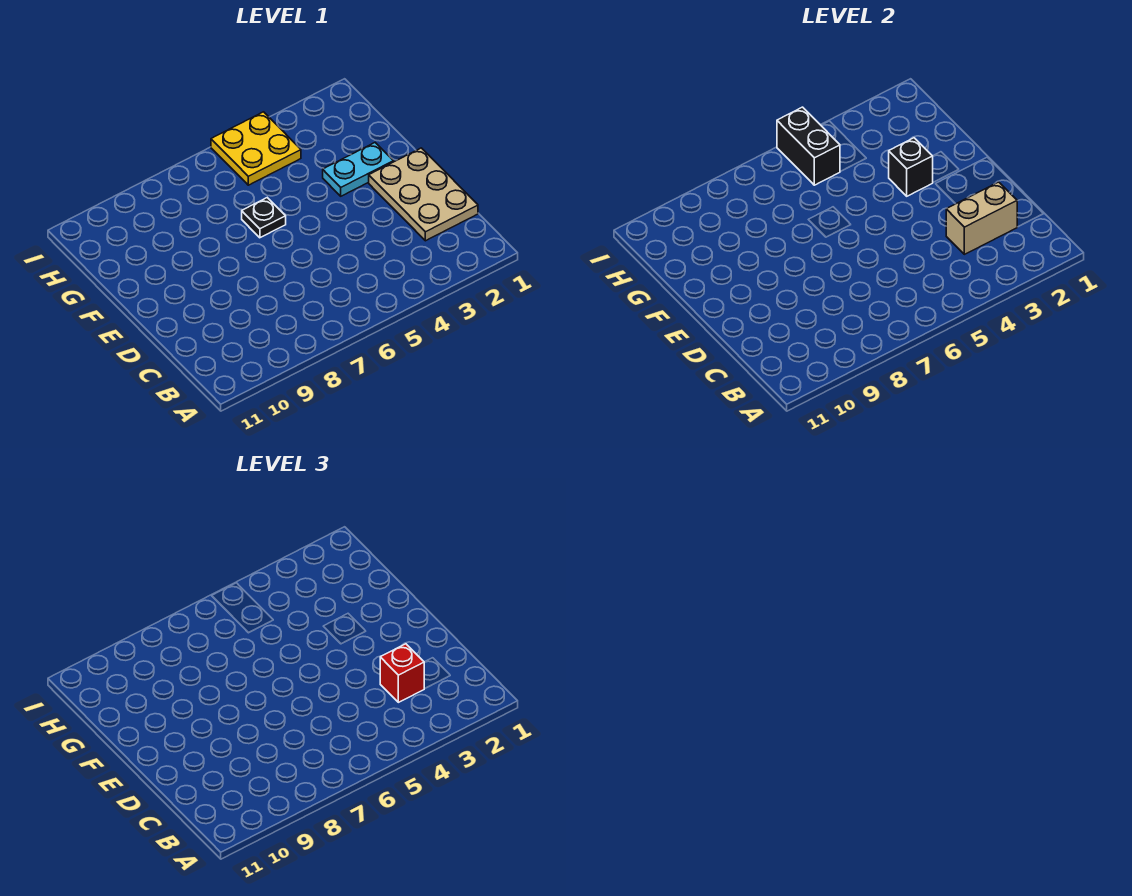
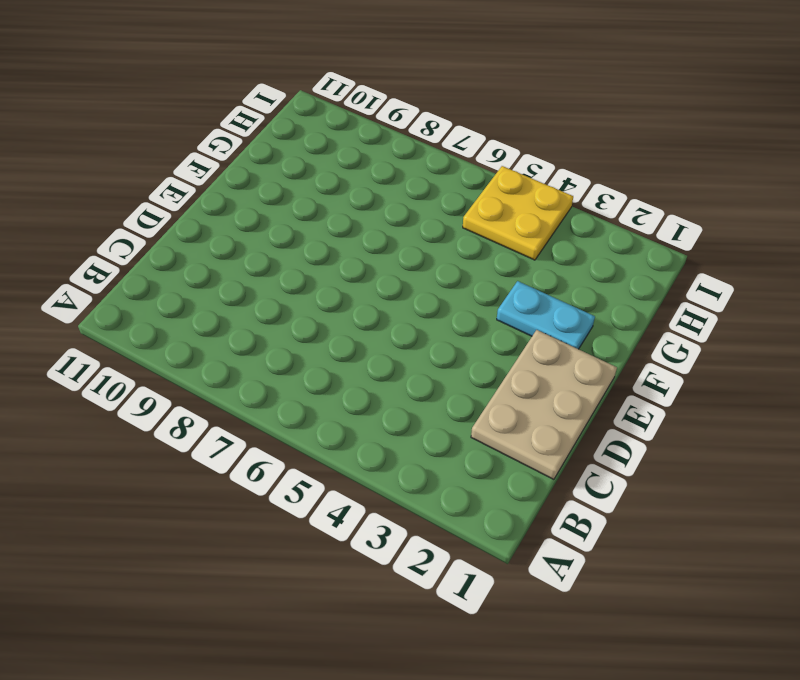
none -> black plate F6 level 1
none -> tan brick C2:C3 level 2

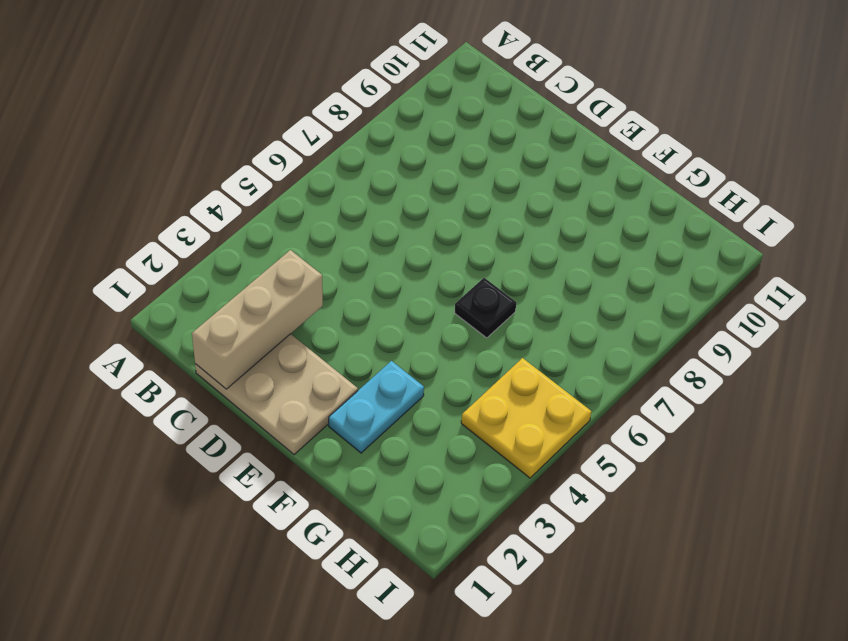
tan brick C1:C3 level 2 -> tan brick C2:C3 level 2
none -> black brick F3 level 2
none -> black brick H5:I5 level 2

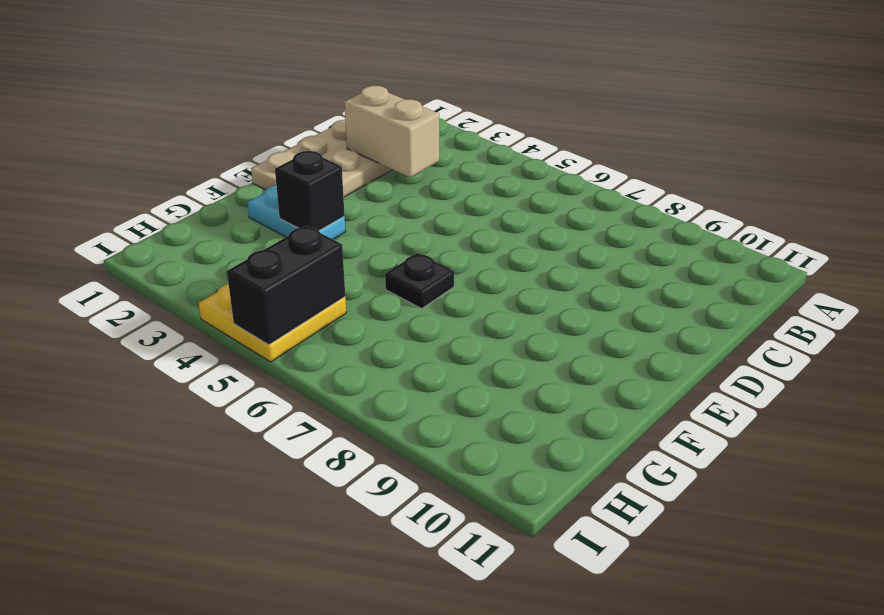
none -> red brick C3 level 3

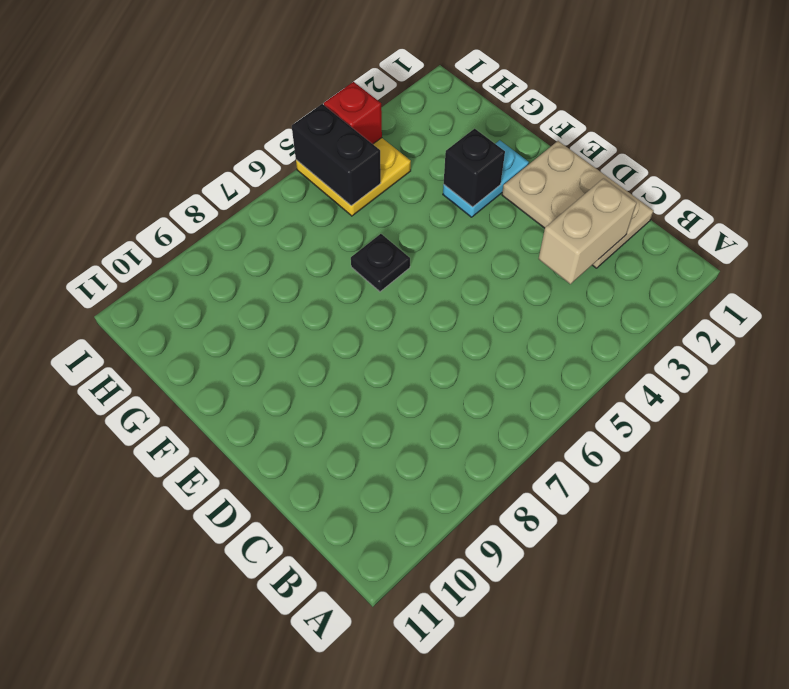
red brick I4 level 2 -> red brick C3 level 3

